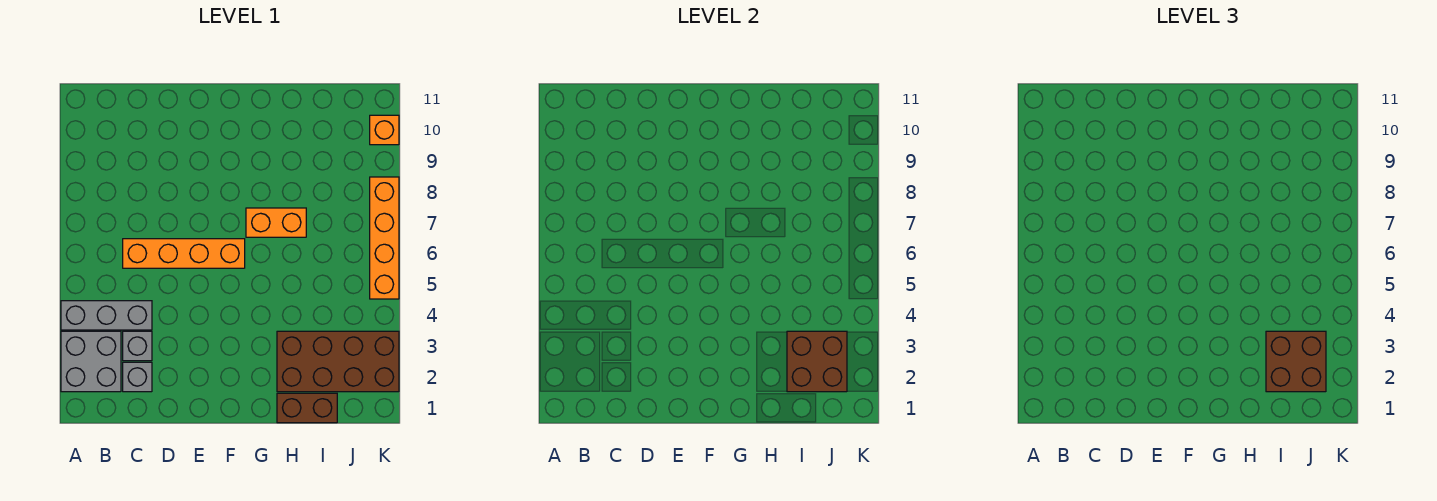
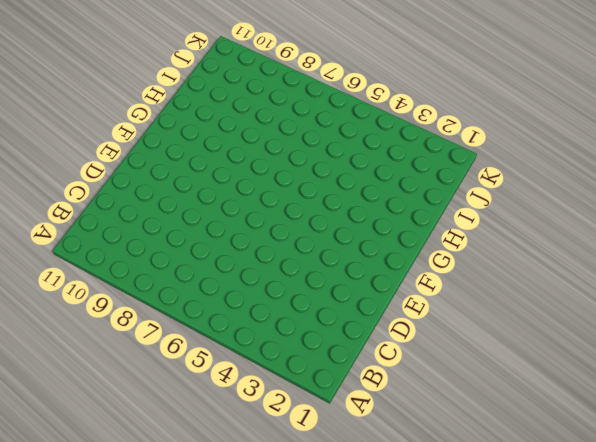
none -> grey brick A2:B3 level 1
none -> grey brick A4:C4 level 1
none -> grey brick C2 level 1

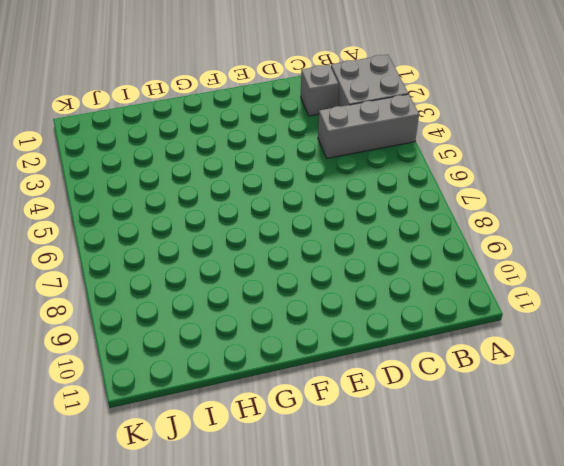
none -> grey brick C3 level 1
none -> orange brick C6:F6 level 1
none -> orange brick G7:H7 level 1

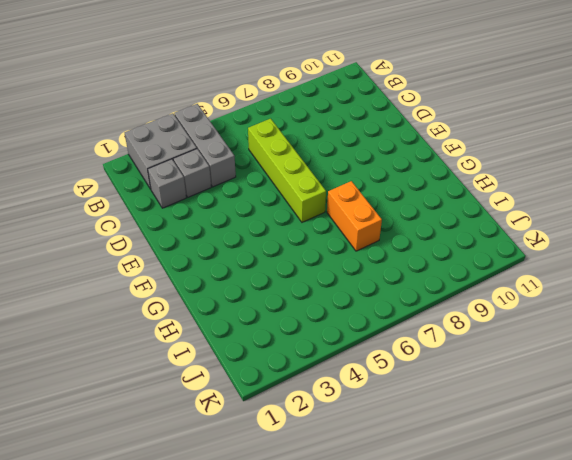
lime brick C6:F6 level 1 -> orange brick C6:F6 level 1
none -> brown brick H1:I1 level 1
none -> brown brick H2:K3 level 1
none -> orange brick K5:K8 level 1

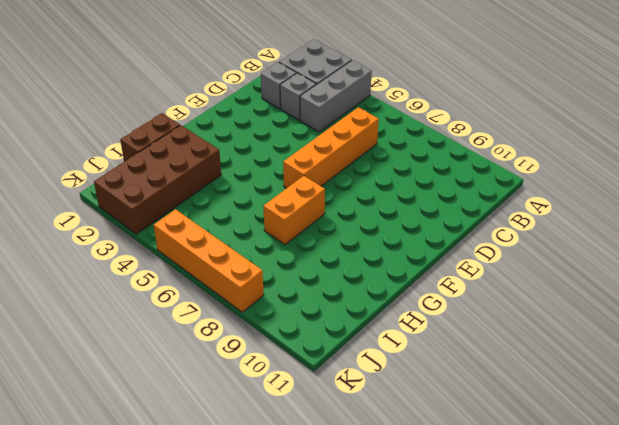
none -> orange brick K10 level 1
none -> brown brick I2:J3 level 2
none -> brown brick I2:J3 level 3

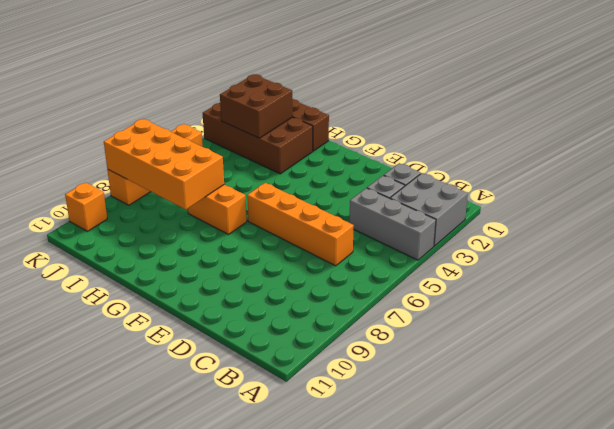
orange brick H7:K8 level 2 -> none
none -> brown brick I2:J3 level 3

